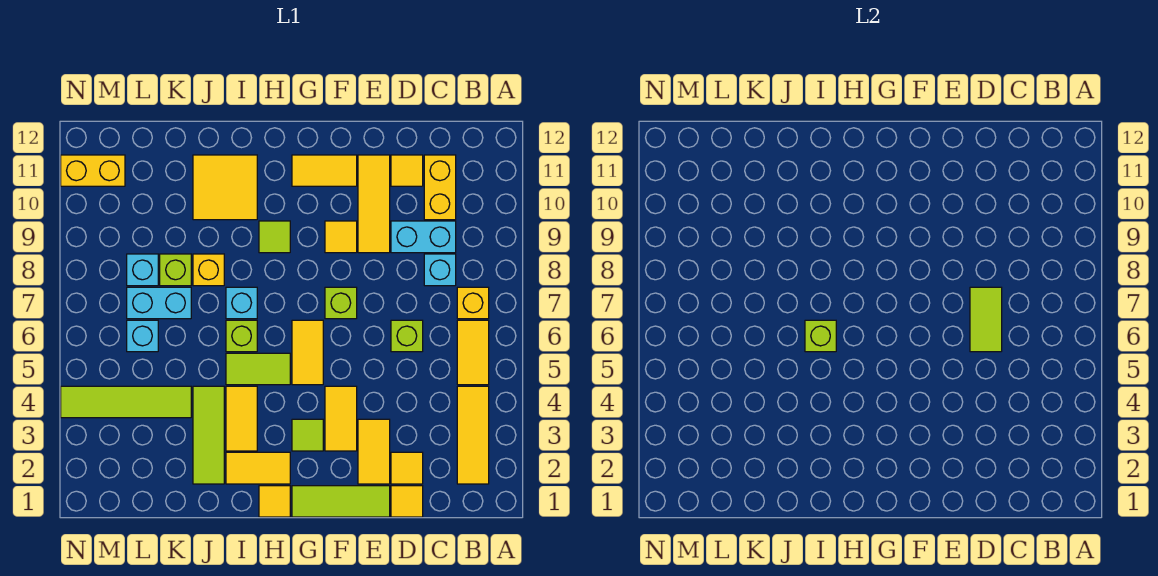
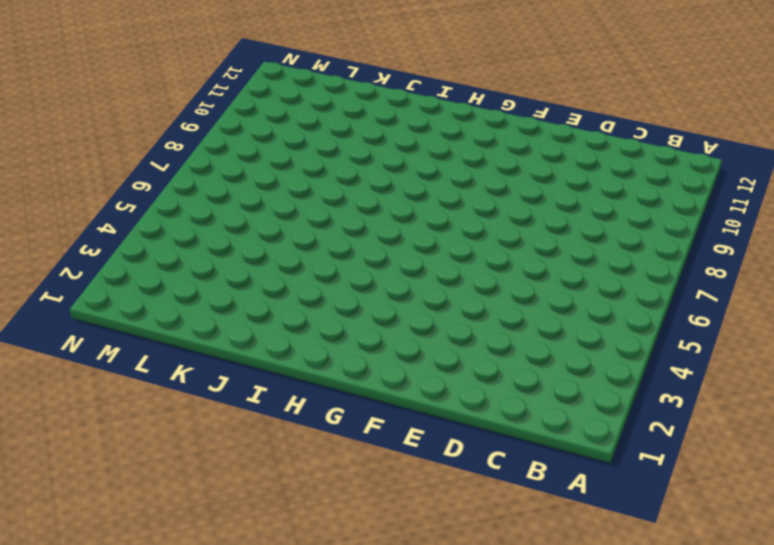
none -> yellow tile B2:B4 level 1
none -> yellow tile B5:B6 level 1
none -> yellow brick B7 level 1
none -> cyan brick C8 level 1

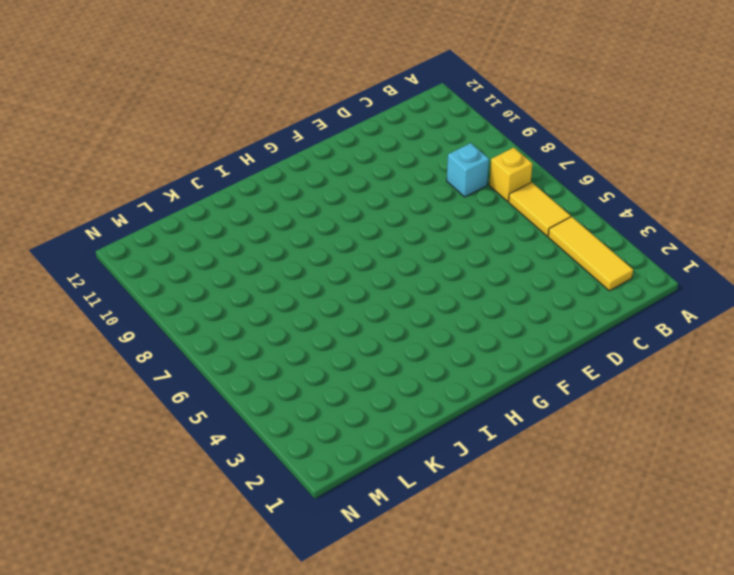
none -> cyan brick C9:D9 level 1
none -> yellow brick C10:C11 level 1
none -> yellow tile D1 level 1
none -> yellow tile D2 level 1

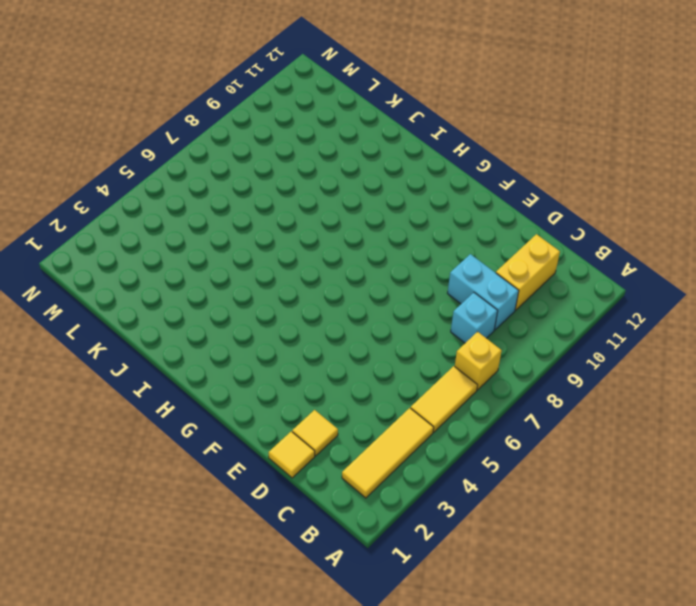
none -> lime brick D6 level 1
none -> yellow tile D11 level 1
none -> lime tile E1:G1 level 1
none -> yellow tile E2:E3 level 1

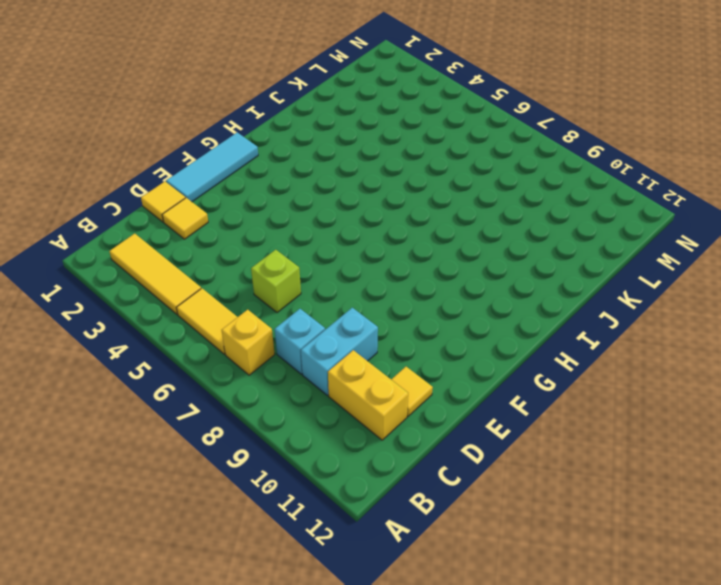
cyan tile E1:G1 level 1 -> lime tile E1:G1 level 1
none -> yellow tile E2:E3 level 1
none -> yellow tile E9:E11 level 1
none -> yellow tile F3:F4 level 1
none -> lime brick F7 level 1

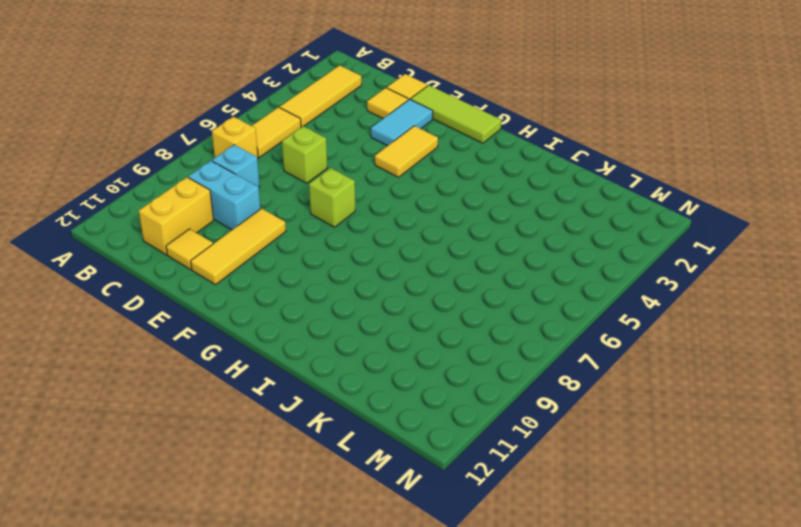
cyan tile E2:E3 level 1 -> yellow tile E2:E3 level 1
none -> yellow tile F9 level 1
none -> yellow tile F11:G11 level 1
none -> lime tile G3 level 1
none -> yellow tile G5:G6 level 1

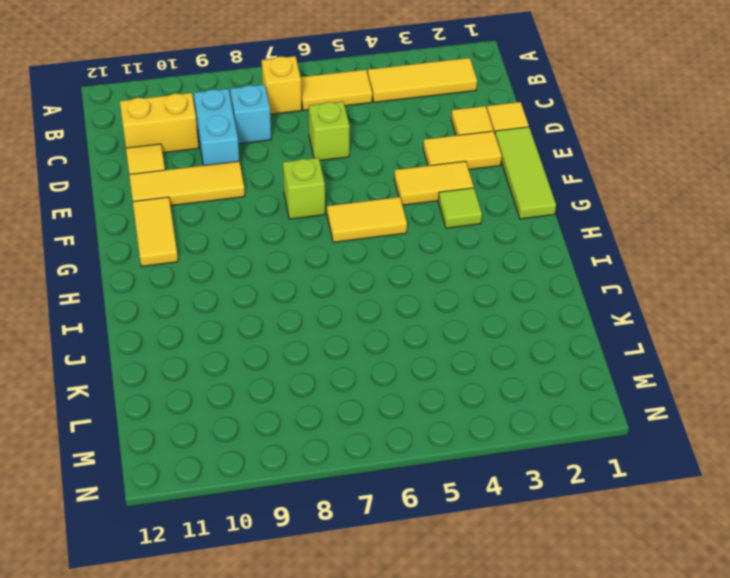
none -> yellow tile F9 level 1
none -> yellow tile H1 level 1
none -> yellow tile H2:I2 level 1
none -> lime tile H5:I5 level 1

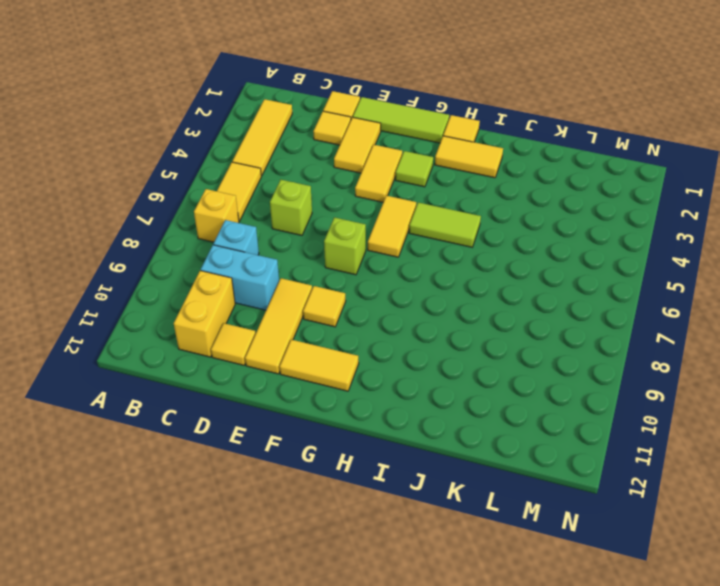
none -> lime tile H9 level 1
none -> yellow tile I3:I4 level 1
none -> lime brick I6 level 1
none -> cyan brick I7 level 1

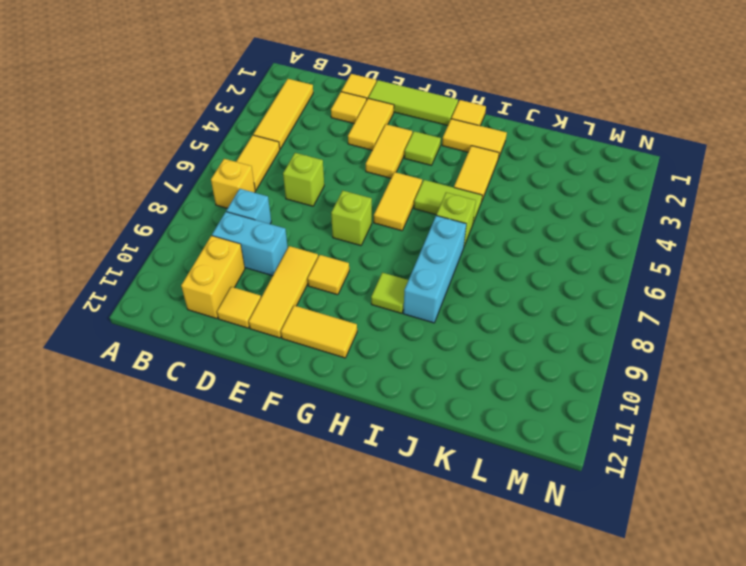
cyan brick I7:I9 level 1 -> cyan brick I7 level 1
none -> yellow tile I10:J11 level 1
none -> lime tile J2:J4 level 1
none -> yellow brick J8 level 1
none -> lime tile K4:N4 level 1

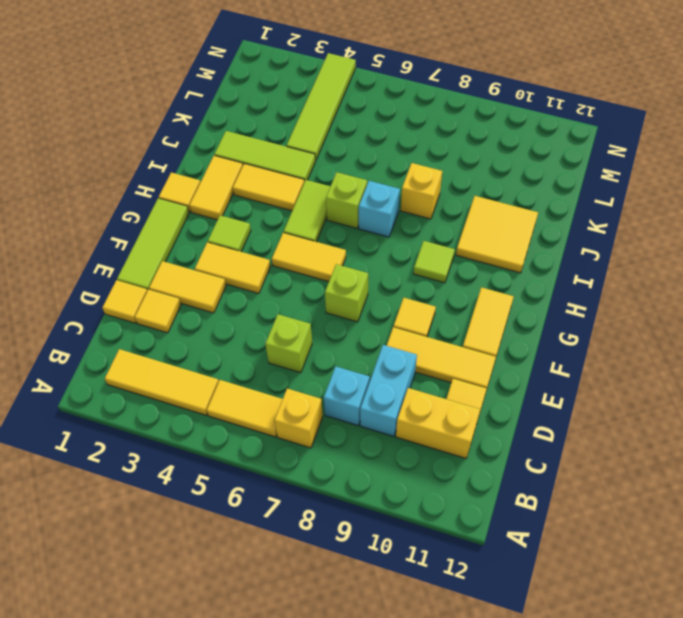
none -> cyan brick K7:L7 level 1
none -> lime brick K8 level 1
none -> cyan brick L6 level 1
none -> cyan brick L8 level 1

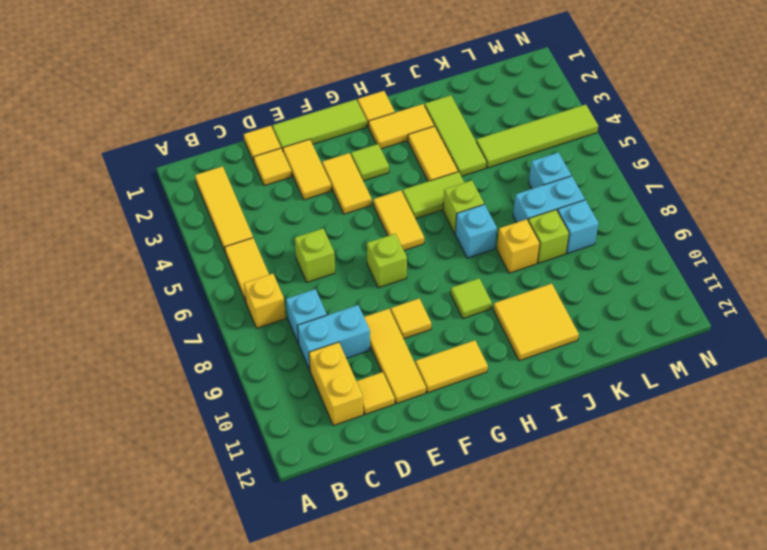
none -> yellow brick M11:N11 level 1
none -> lime tile D6:D7 level 2
none -> lime brick I6 level 2

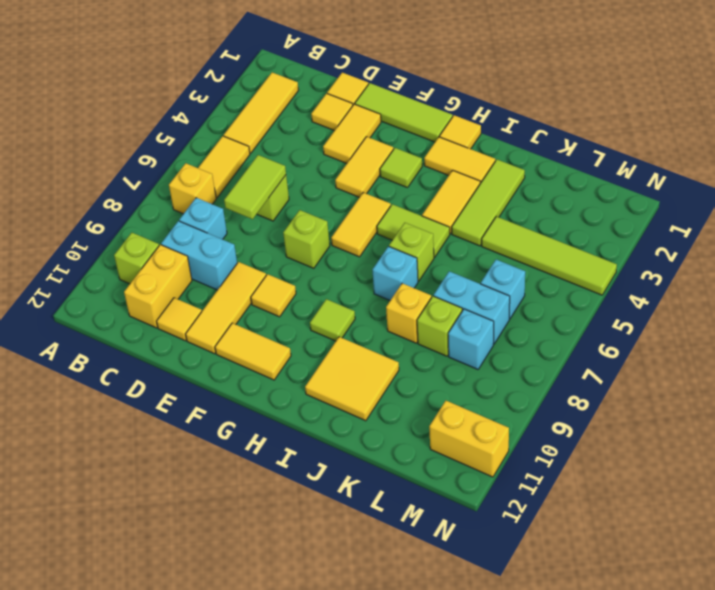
lime brick B10 level 1 -> lime brick I6 level 2

